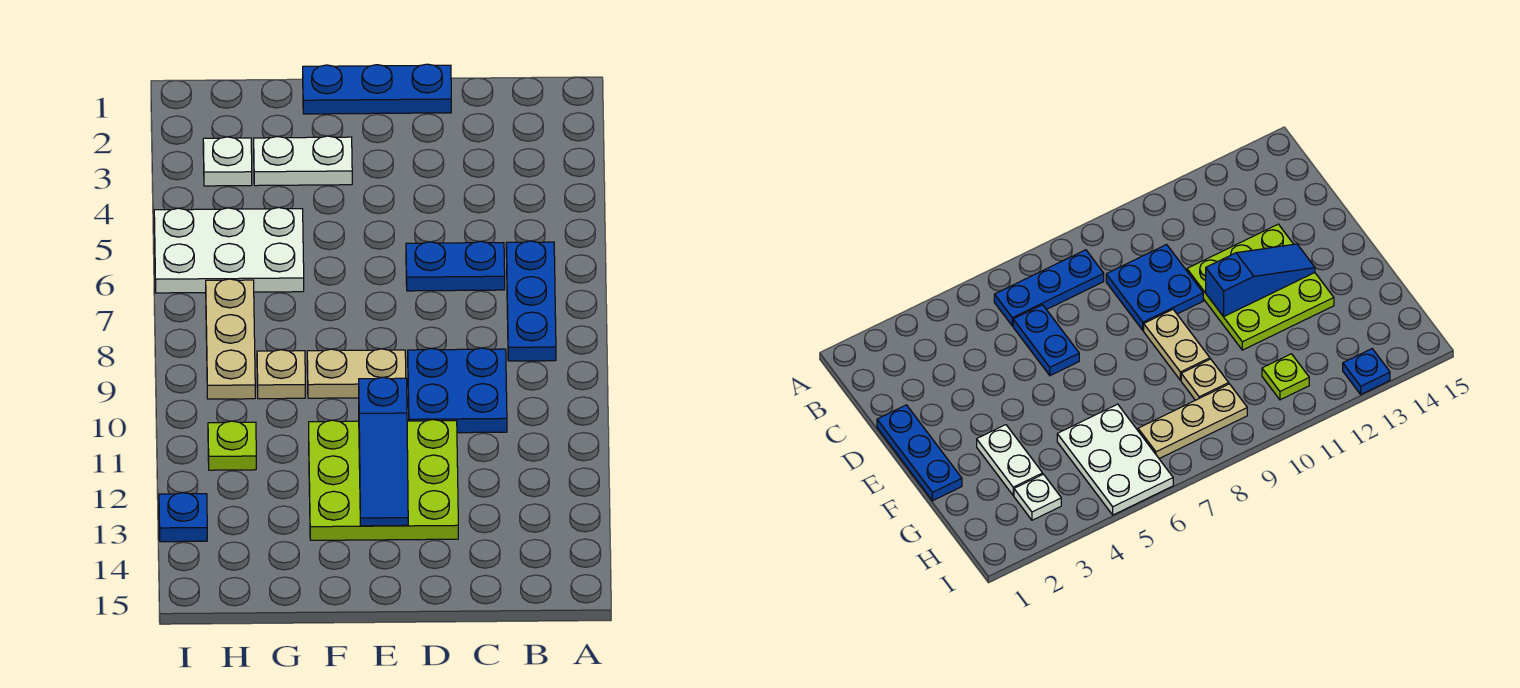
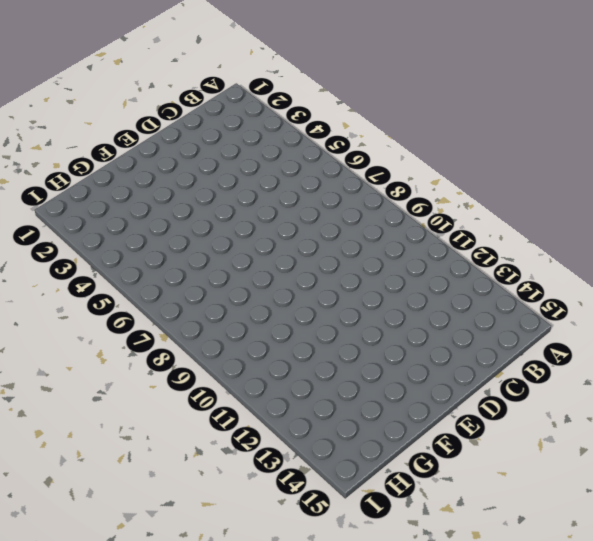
none -> blue plate B6:B8 level 1
none -> blue plate C6:D6 level 1
none -> blue plate C9:D10 level 1

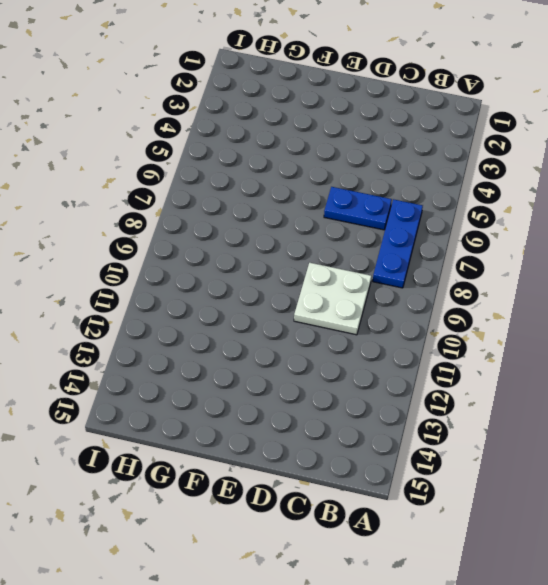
white plate C9:D10 level 1 -> blue plate C9:D10 level 1
none -> blue plate D1:F1 level 1
none -> lime plate D11:F13 level 1
none -> tan plate E9:F9 level 1

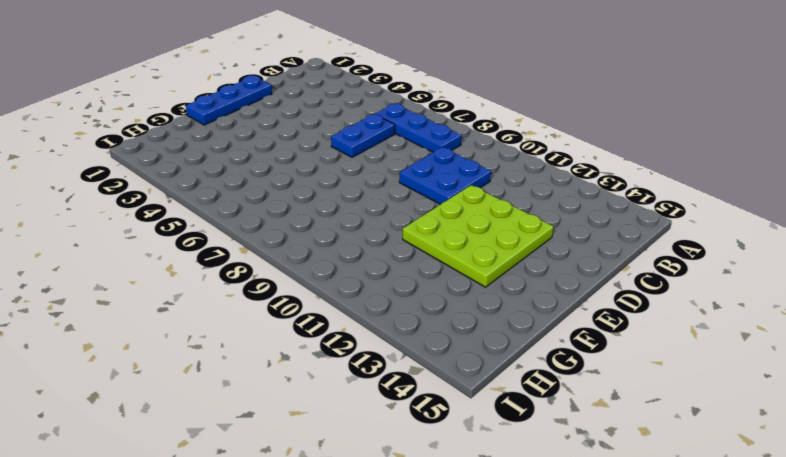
none -> tan plate E9:F9 level 1
none -> white plate F3:G3 level 1
none -> white plate G5:I6 level 1

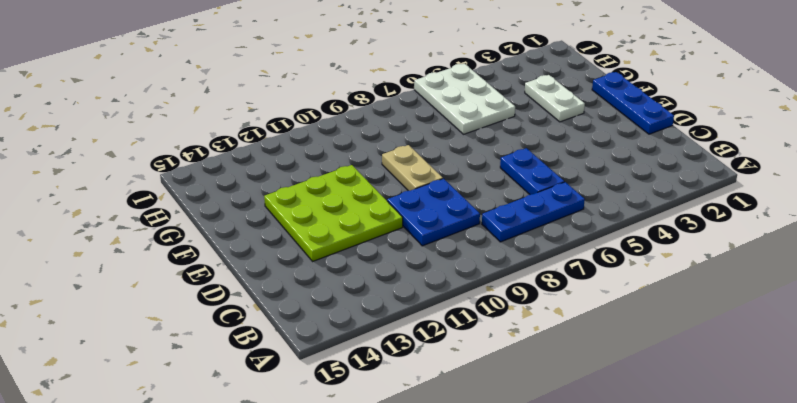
none -> tan plate G9 level 1
none -> white plate H3 level 1
none -> tan plate H7:H9 level 1

